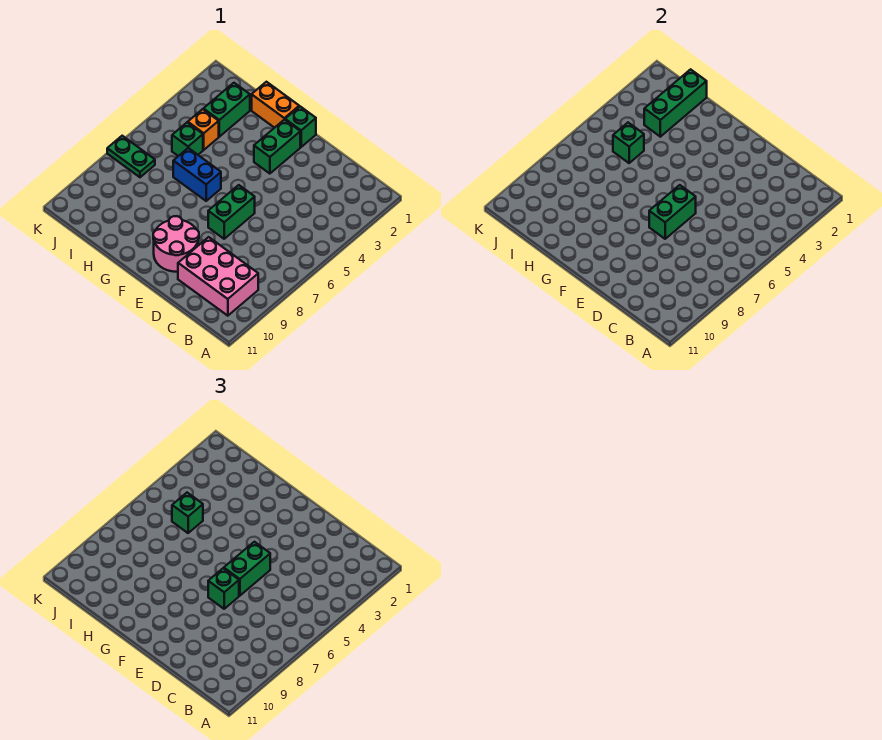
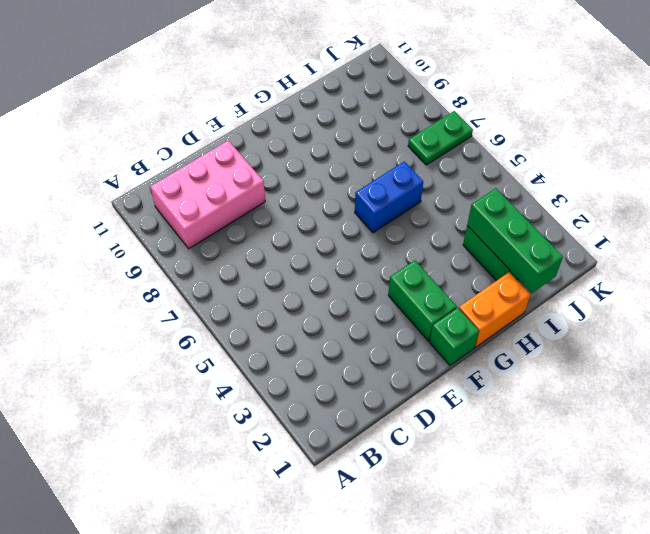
none -> green brick E6:E7 level 1
none -> pink round brick E9:F10 level 1
none -> orange brick I4 level 1

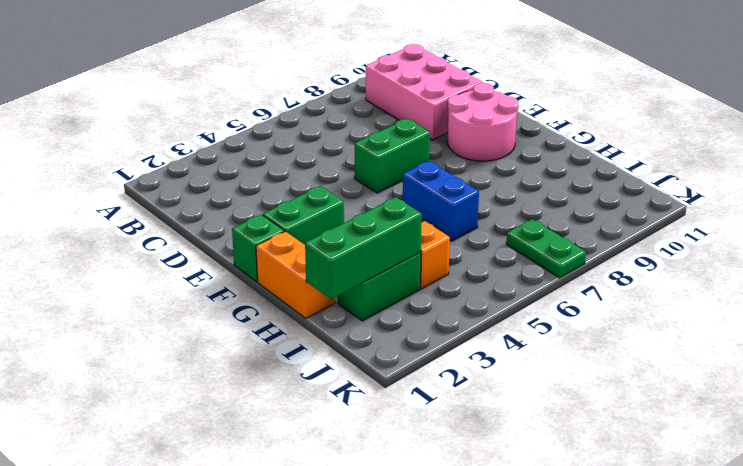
none -> green brick I5 level 1
none -> green brick E6:E7 level 2
none -> green brick I5 level 2

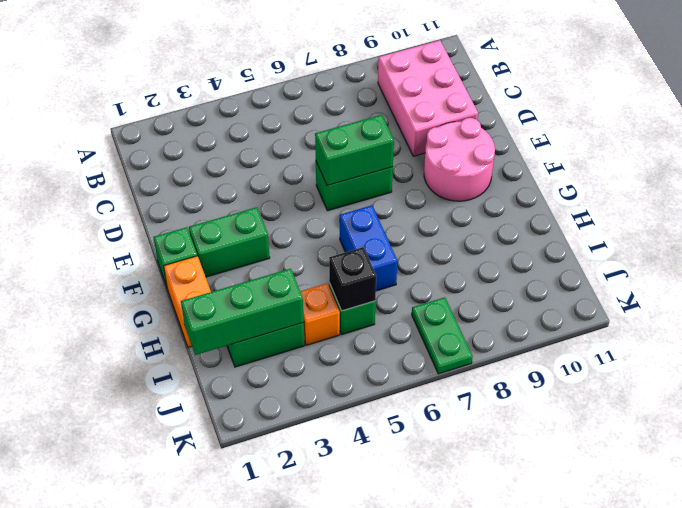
black brick I5 level 2 -> green brick I5 level 2
none -> green brick E5:E6 level 3
none -> green brick E7 level 3
none -> green brick I5 level 3

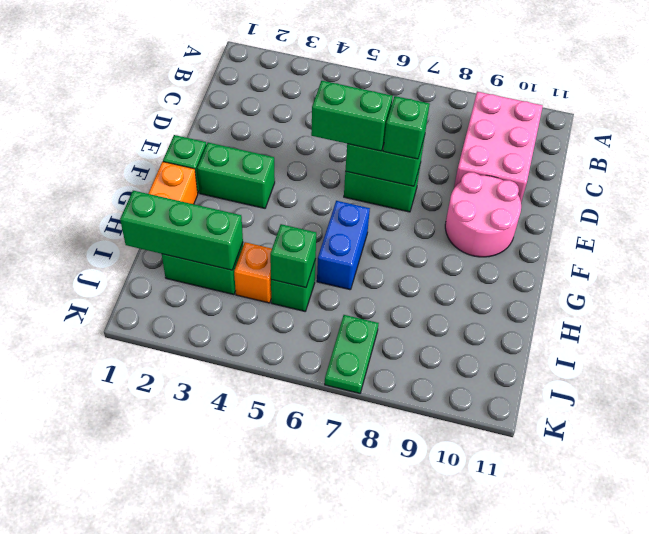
none -> green brick I5 level 3

